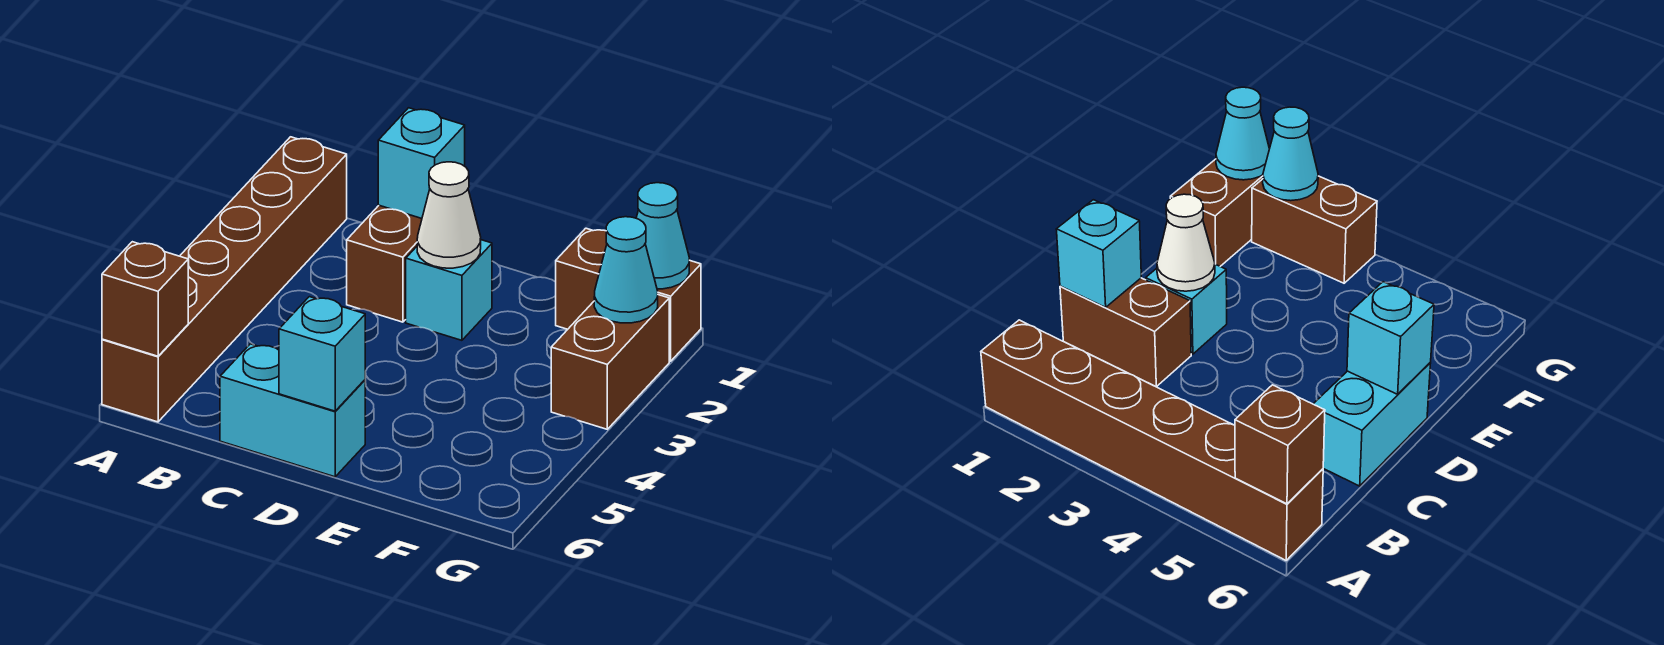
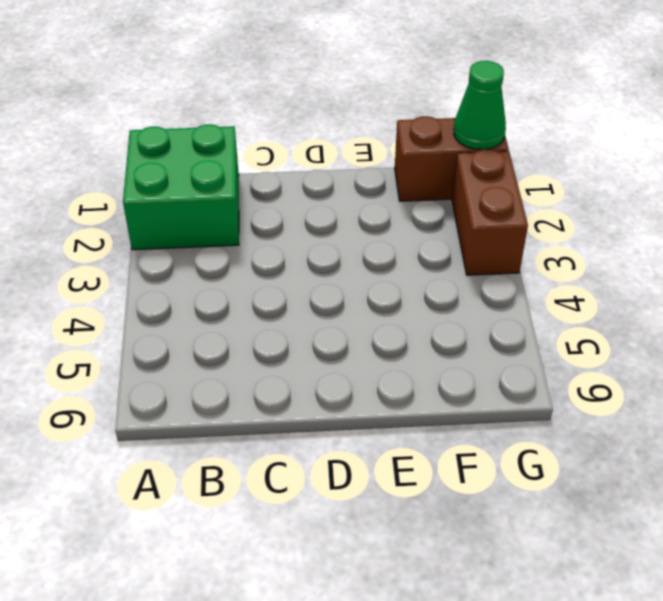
green brick A1:B2 level 1 -> brown brick A1:A6 level 1
green cone G1 level 2 -> cyan cone G1 level 2
none -> brown brick C1:C2 level 1
none -> cyan brick C6:D6 level 1
none -> cyan brick D2 level 1

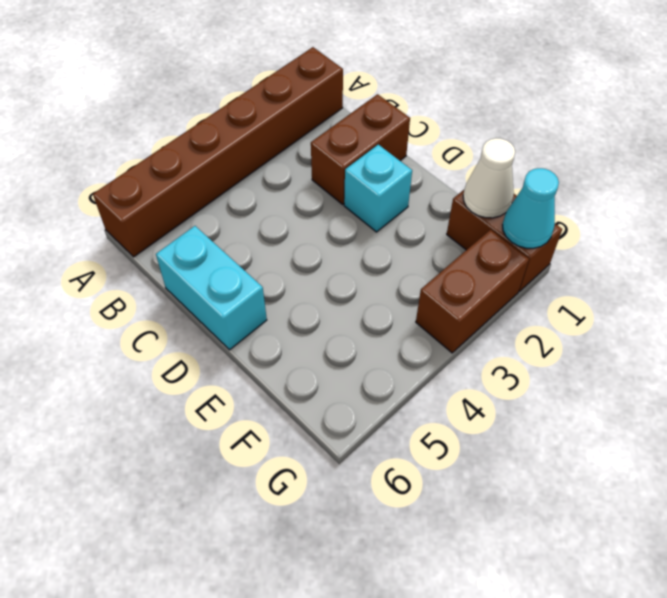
white cone F1 level 2 -> white cone D2 level 2
none -> brown brick A6 level 2
none -> cyan brick C1 level 2
none -> cyan brick D6 level 2

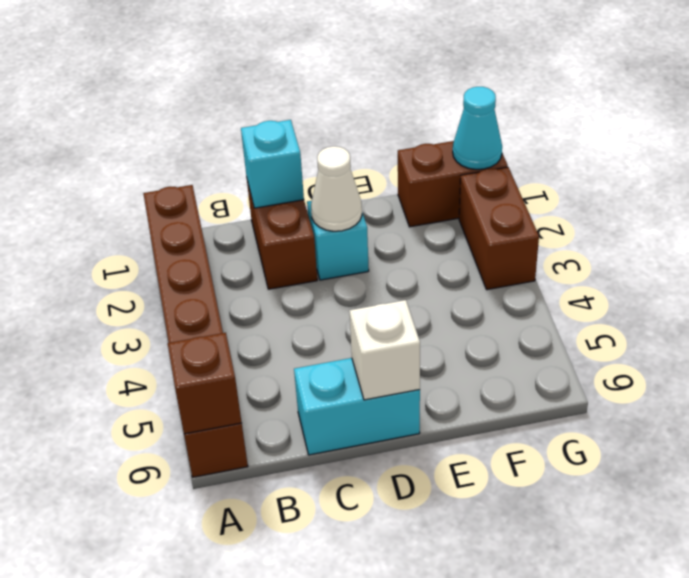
white brick D6 level 2 -> cyan brick D6 level 2
none -> cyan cone G2 level 2

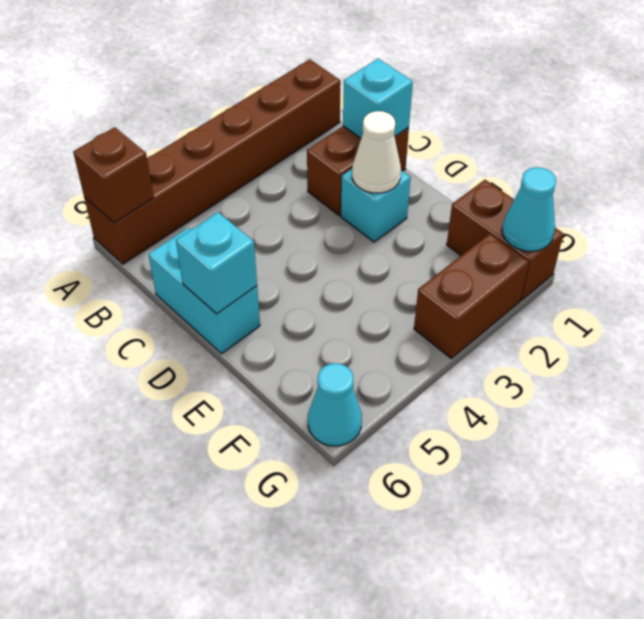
cyan cone G6 level 1 -> cyan cone G2 level 2

